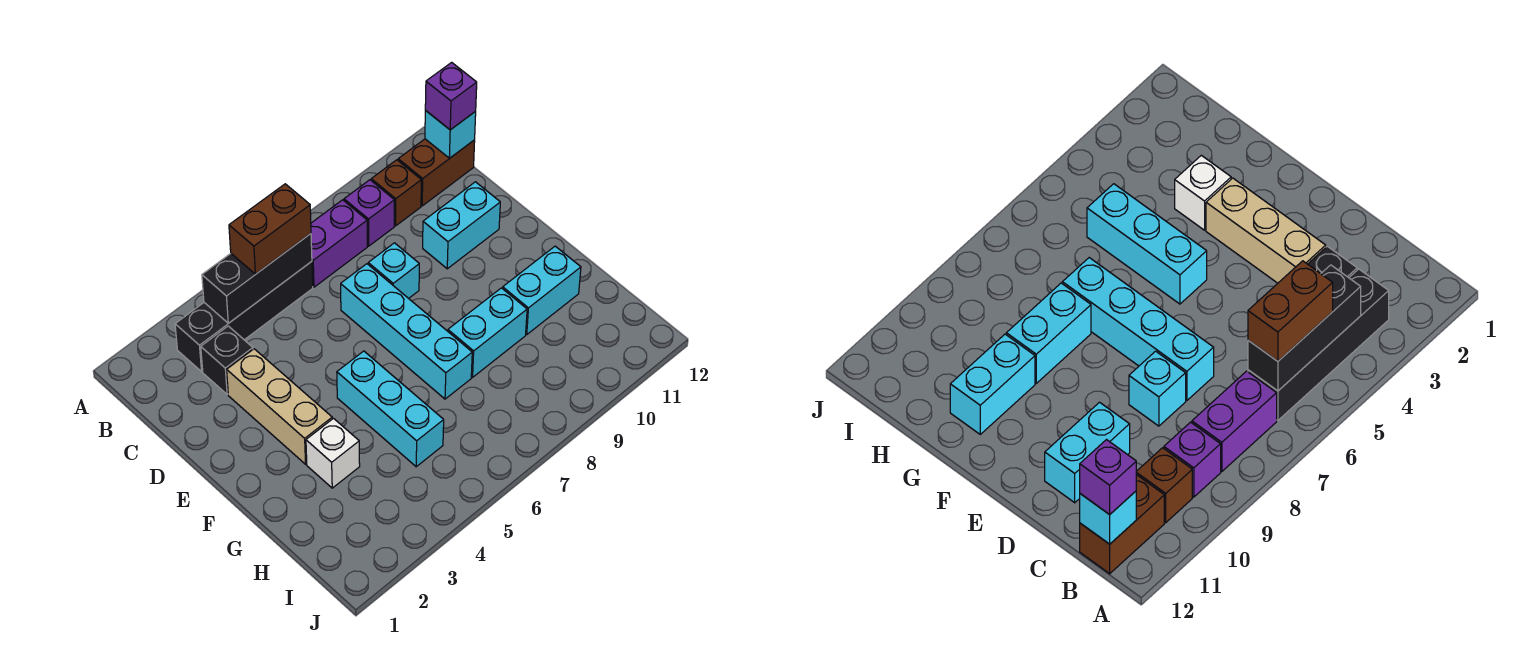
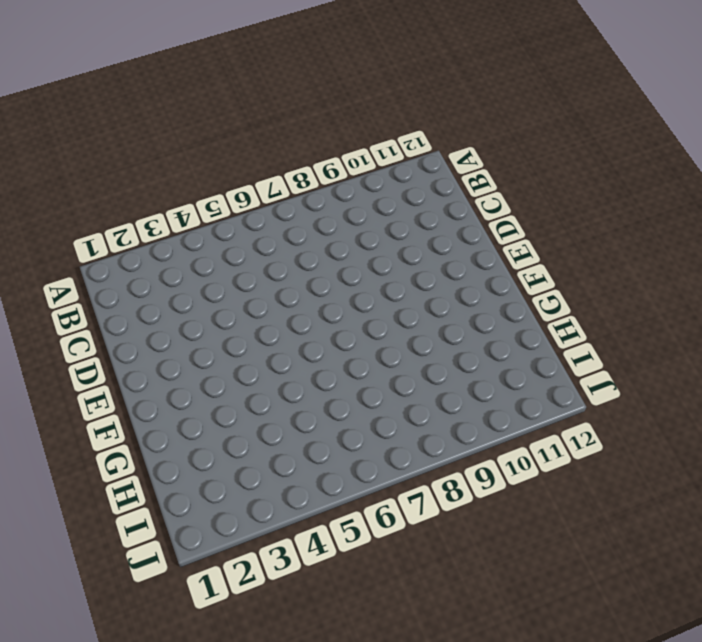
none -> black brick B3:B6 level 1
none -> purple brick B7:B8 level 1
none -> purple brick B9 level 1

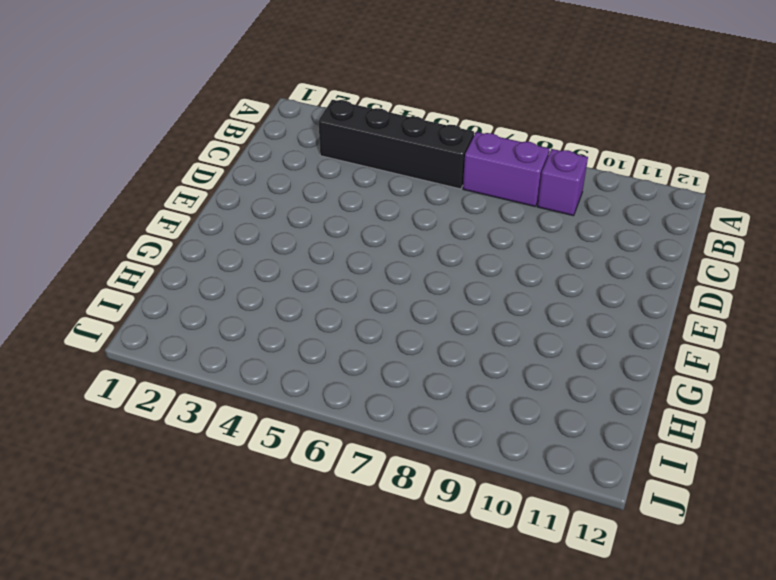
none -> brown brick B10 level 1
none -> brown brick B11:B12 level 1
none -> black brick C3 level 1

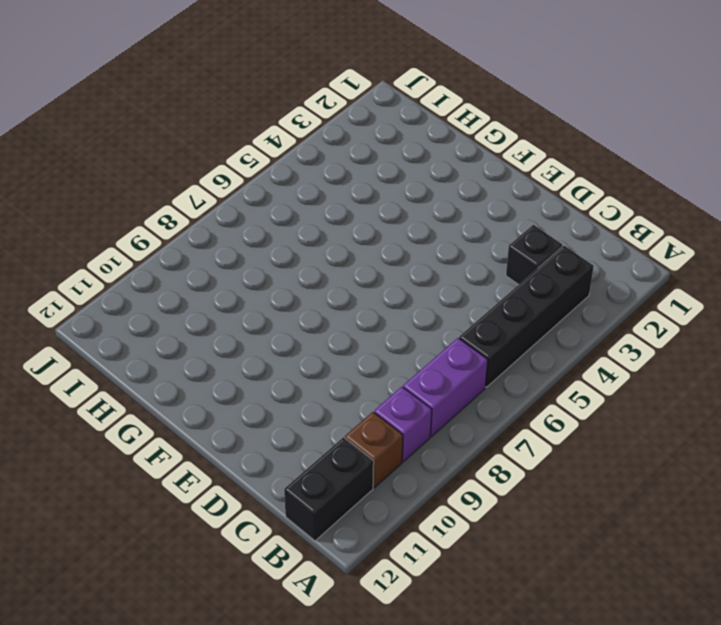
black brick B11:B12 level 1 -> brown brick B11:B12 level 1
none -> tan brick D3:F3 level 1
none -> cyan brick D7:G7 level 1
none -> cyan brick D8 level 1

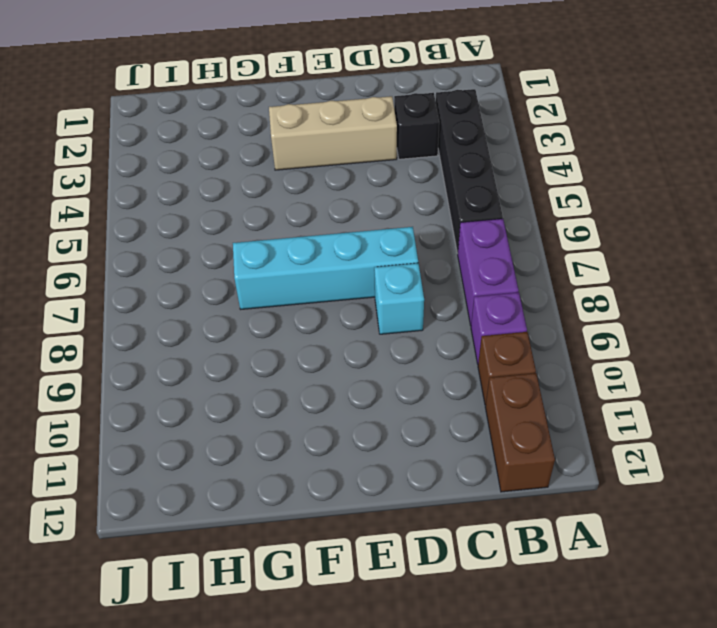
none -> cyan brick D10:D11 level 1
none -> cyan brick F5:H5 level 1
none -> white brick G3 level 1

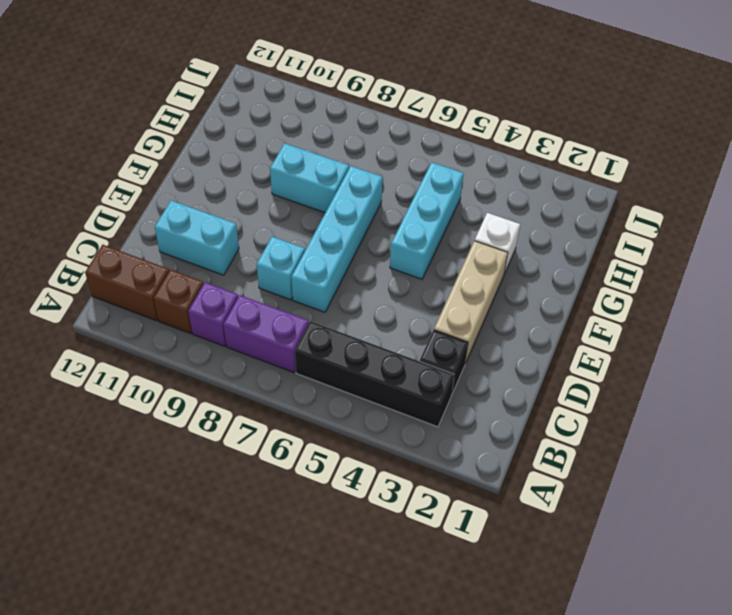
none -> cyan brick G10:G11 level 1
none -> black brick B4:B6 level 2
none -> cyan brick B12 level 2

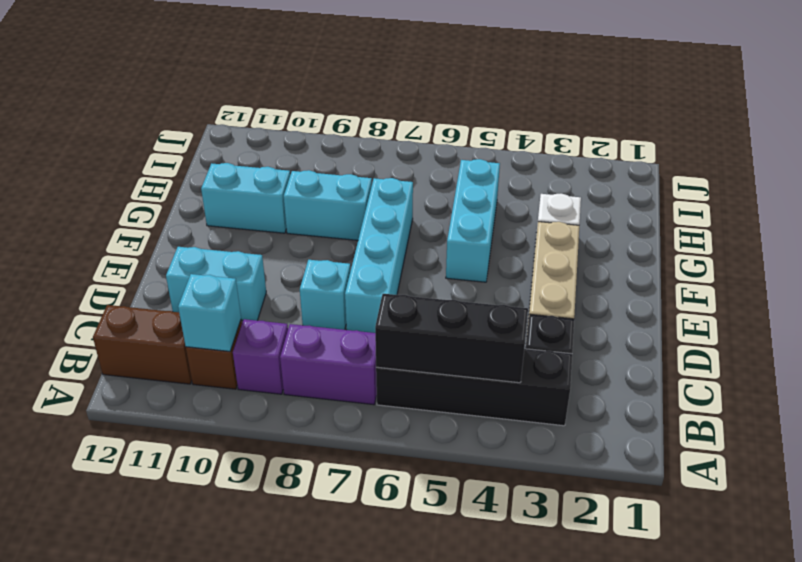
cyan brick B10 level 2 -> cyan brick B12 level 2
none -> brown brick B5:B6 level 3
none -> purple brick B12 level 3

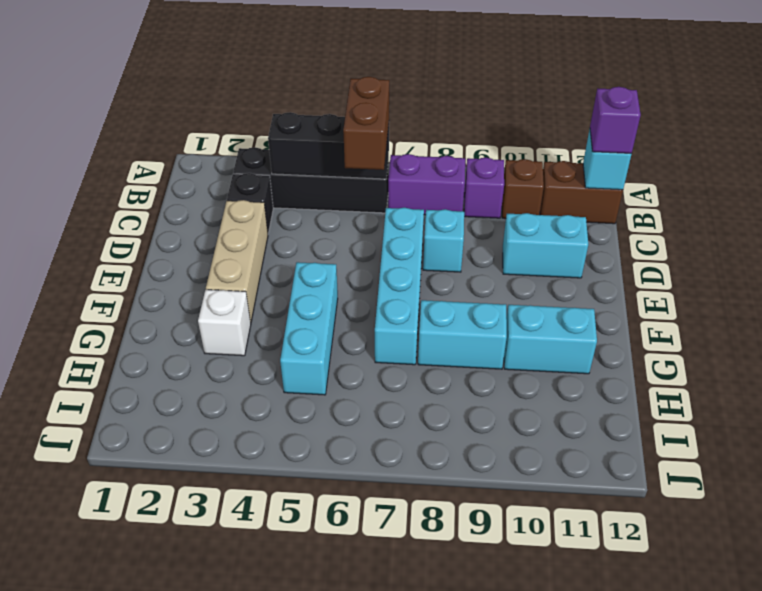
brown brick B6:C6 level 3 -> brown brick B5:B6 level 3

